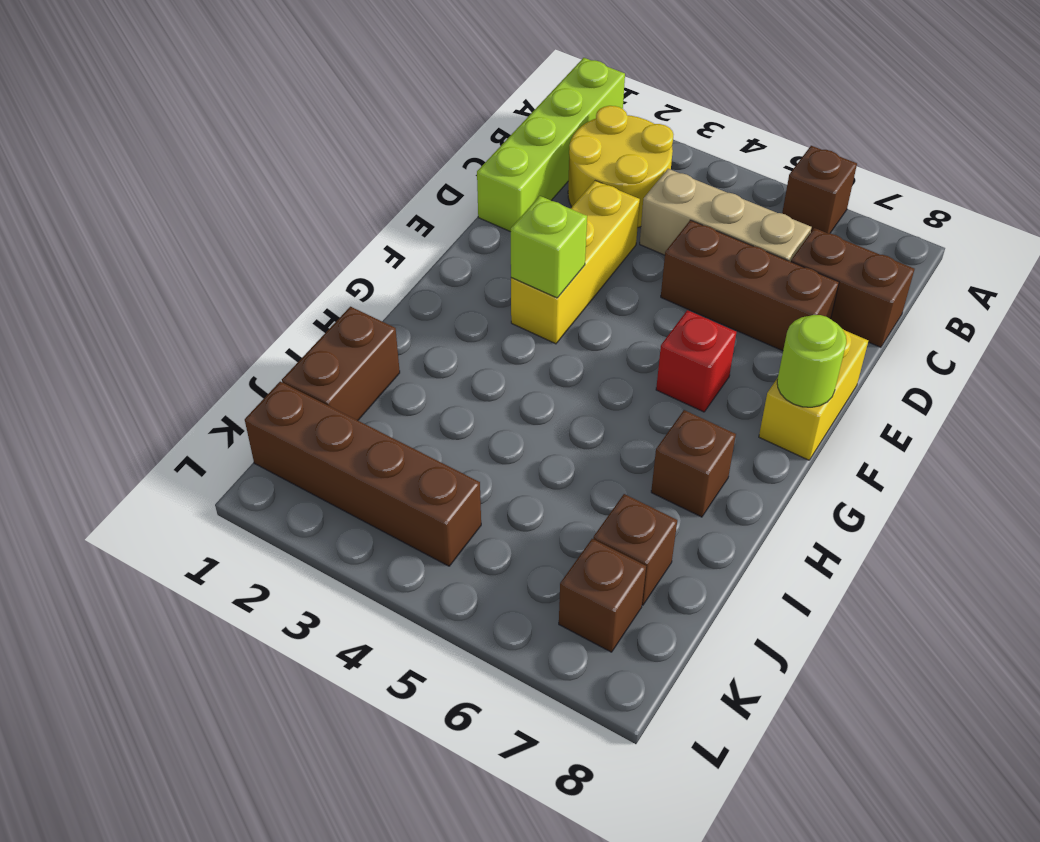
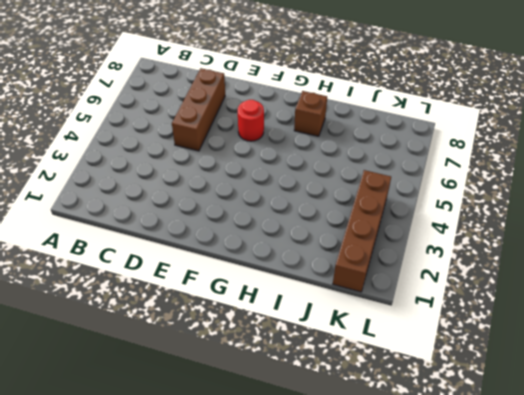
red round brick F6 level 1 -> red brick F6 level 1
none -> lime brick A1:D1 level 1
none -> brown brick A6 level 1
none -> yellow round brick B2:C3 level 1

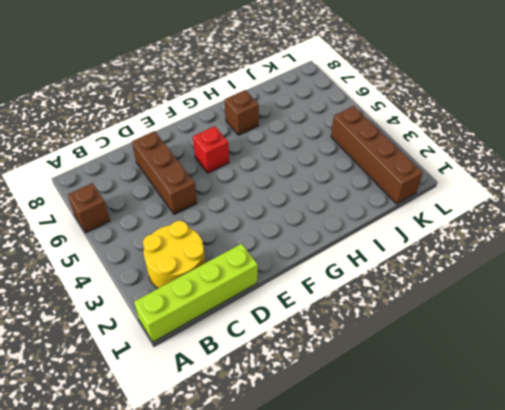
none -> tan brick C4:C6 level 1
none -> brown brick C7:C8 level 1
none -> yellow brick D3:F3 level 1

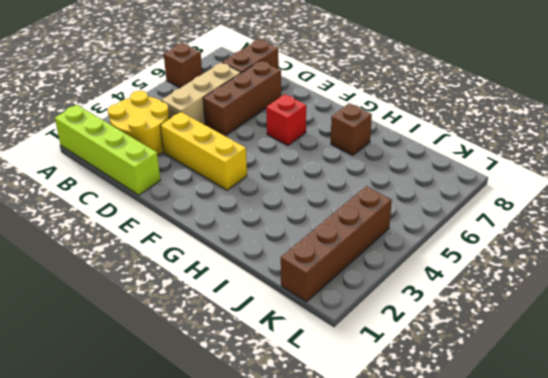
none -> yellow brick E8:F8 level 1
none -> brown brick I1:J1 level 1
none -> brown brick J7 level 1

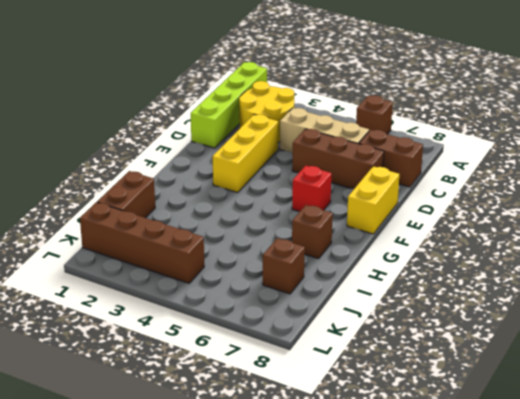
none -> brown brick K7 level 1
none -> lime brick F3 level 2
none -> lime round brick F8 level 2

